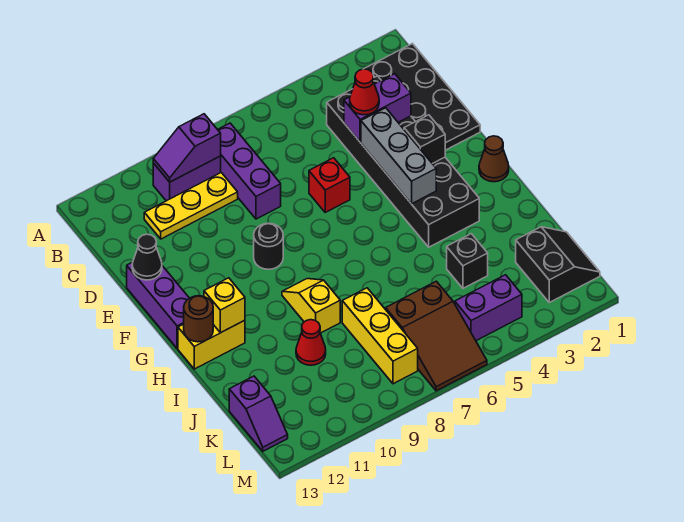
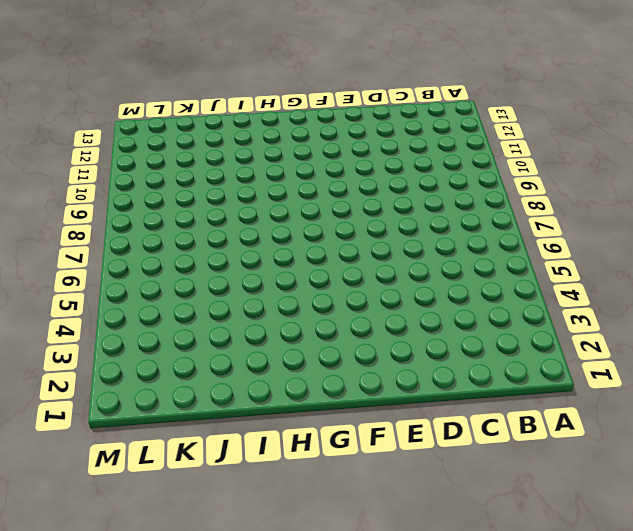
none -> black plate B1:E2 level 1
none -> purple brick B8:D8 level 1
none -> purple brick B9:B10 level 1

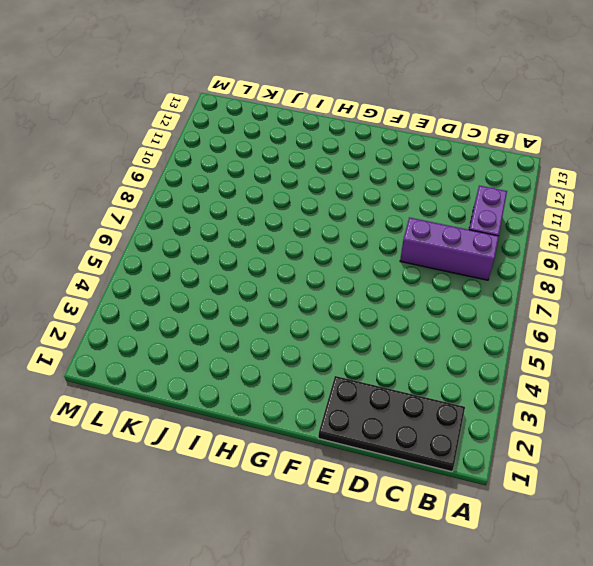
none -> black brick C3:H4 level 1
none -> yellow plate C9:C11 level 1
none -> red brick E6 level 1

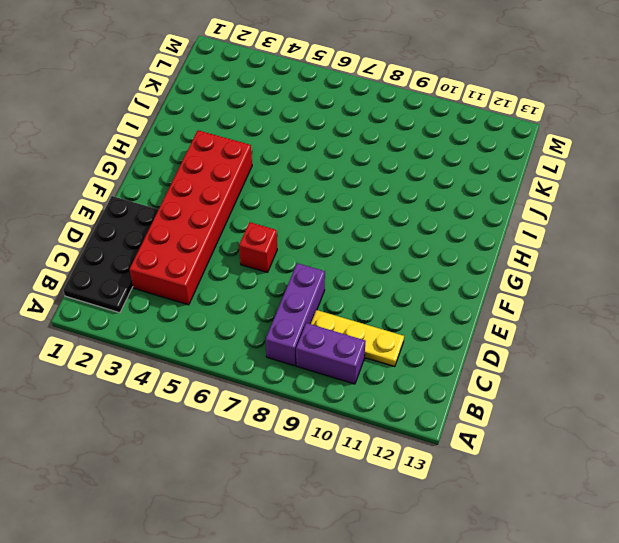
red brick C3:H4 level 1 -> black brick C3:H4 level 1
none -> purple brick E13:G13 level 1
none -> black round brick F9 level 1
none -> brown cone G1 level 1

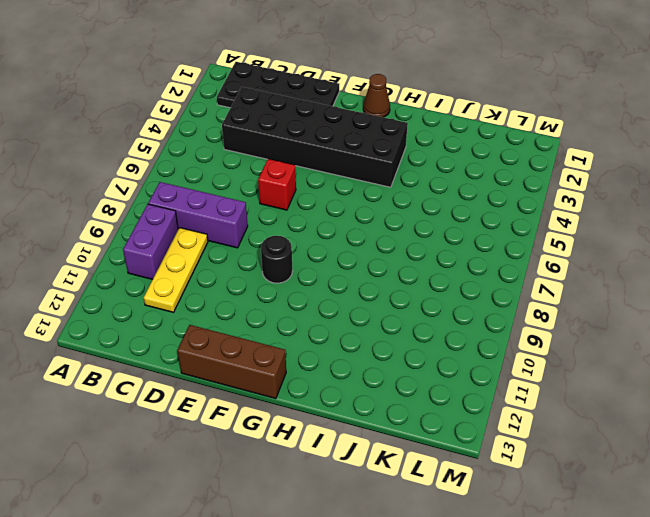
brown brick E13:G13 level 1 -> purple brick E13:G13 level 1
none -> yellow slope H9:I9 level 1 top I
none -> yellow brick H12:H13 level 1
none -> black brick J4 level 1

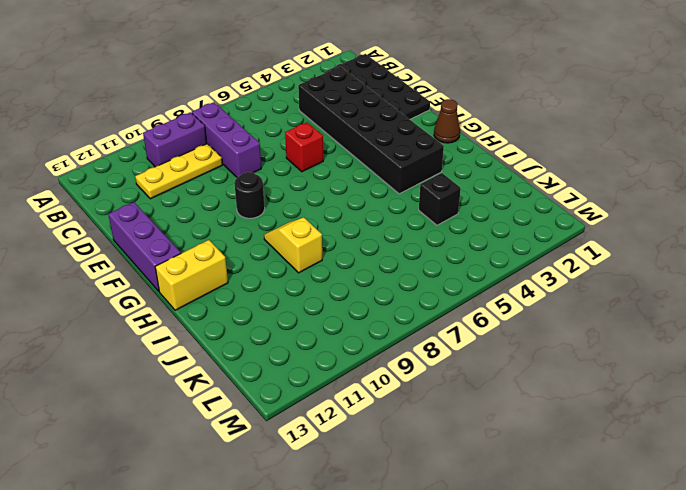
none -> yellow brick J8:L8 level 1
none -> red cone J10 level 1
none -> black slope K1:L2 level 1 top 2

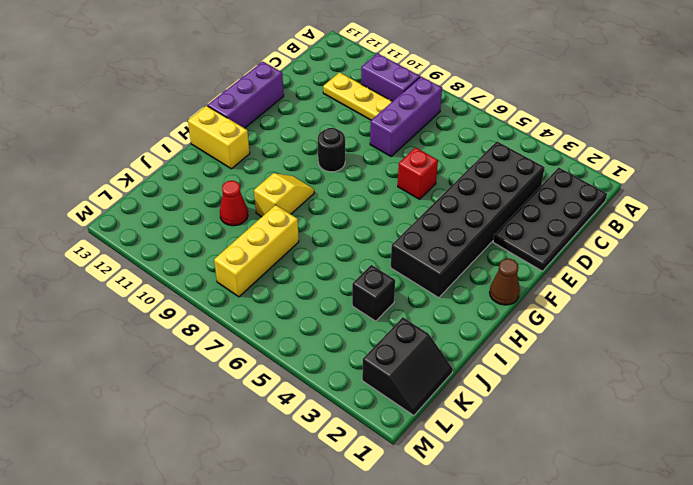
none -> brown slope K6:M7 level 1 top K
none -> purple slope K13:L13 level 1 top K
none -> purple brick L4:L5 level 1

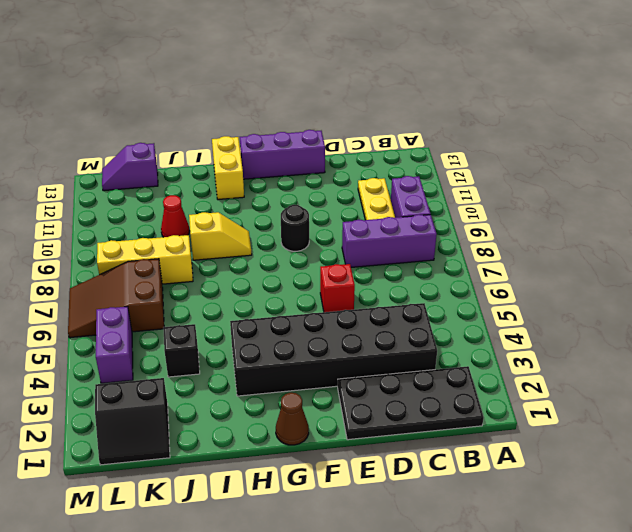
none -> purple slope B9:B10 level 2 top 9
none -> purple brick D3:D4 level 2
none -> grey brick E4:G4 level 2

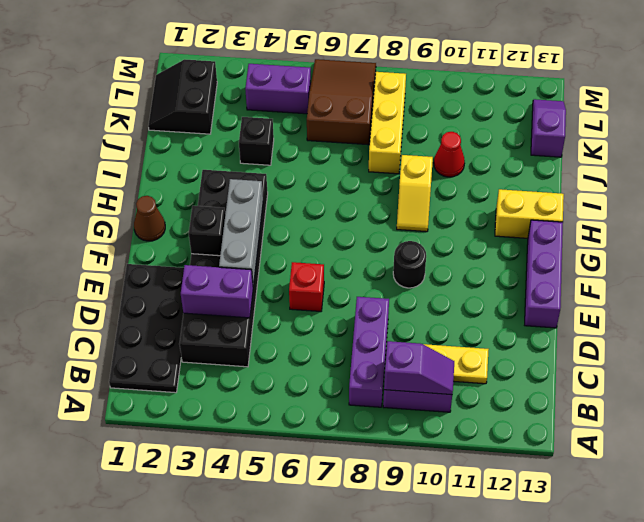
none -> black cone E13 level 2
none -> yellow brick H12 level 2
none -> brown round brick H13 level 2

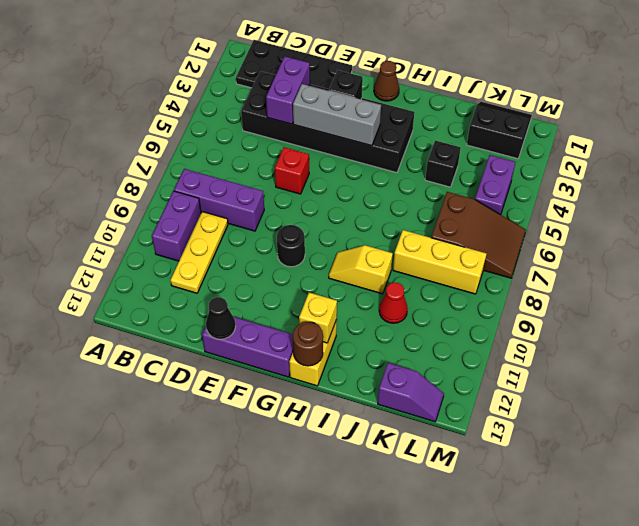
none -> purple slope B9:B10 level 2 top 9
none -> red cone D4 level 3

